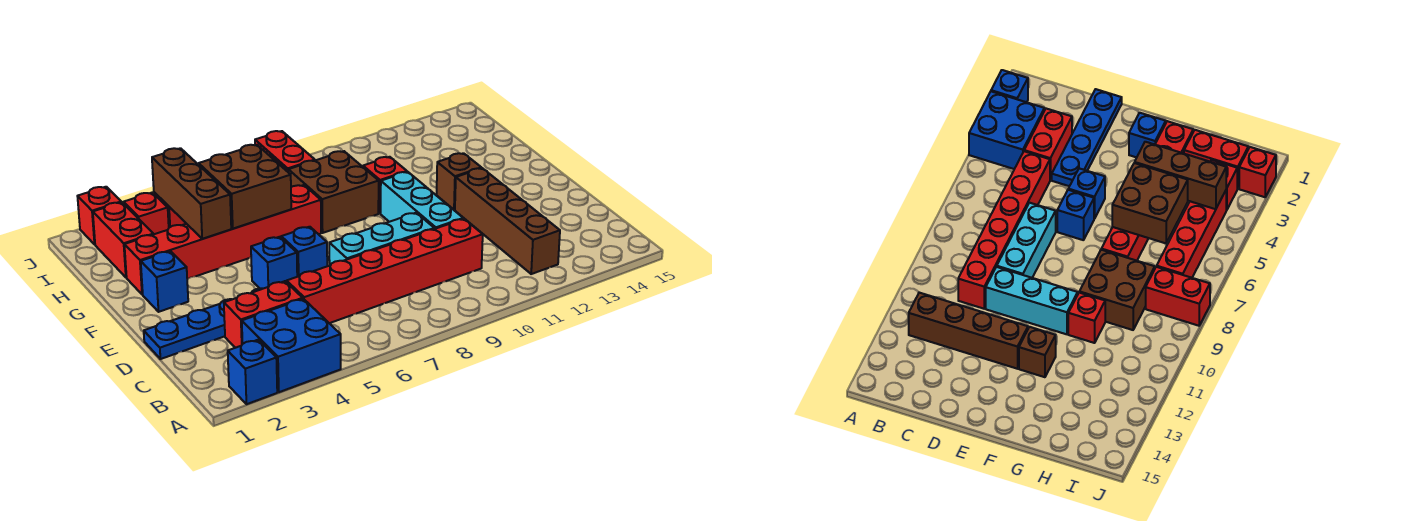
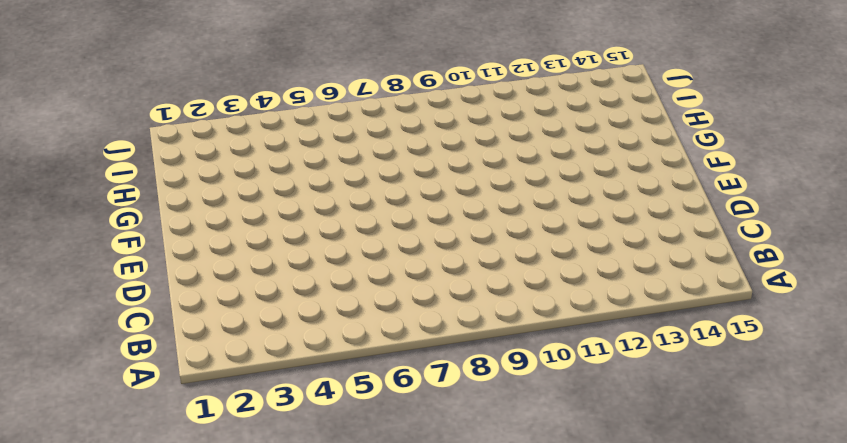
none -> blue brick A2 level 1
none -> blue brick A3:B4 level 1
none -> brown brick B12:E12 level 1

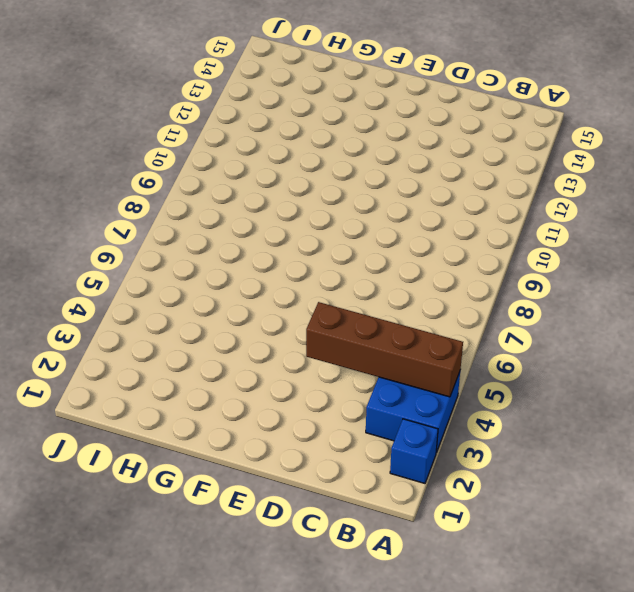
brown brick A4:D4 level 2 -> brown brick B12:E12 level 1
none -> red brick C3:C4 level 1
none -> red brick C5:C10 level 1
none -> blue plate D1:D4 level 1

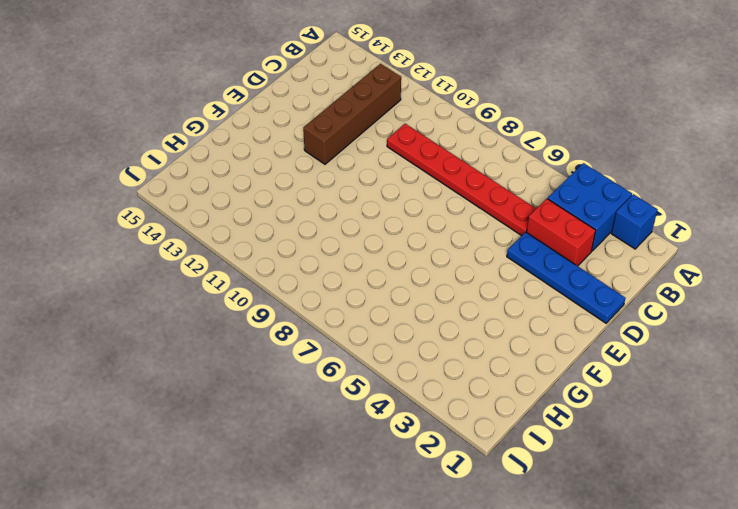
red plate C5:C10 level 1 -> red brick C5:C10 level 1
none -> cyan brick D7:D9 level 1
none -> cyan brick D10:F10 level 1
none -> blue brick E5 level 1

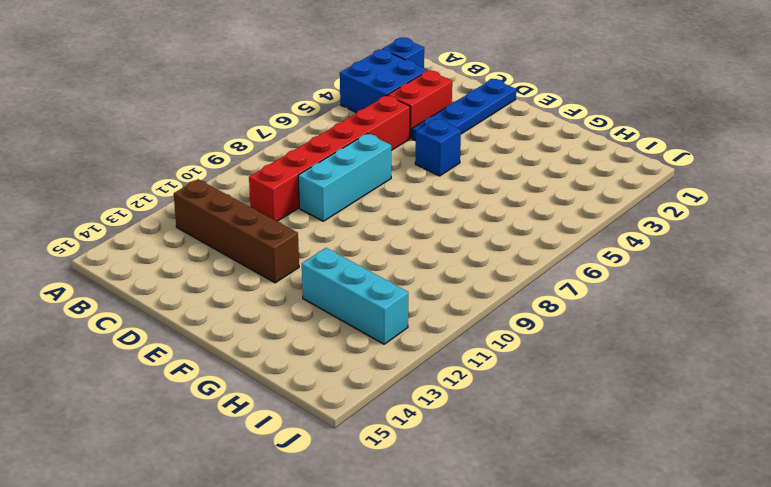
cyan brick G12:I12 level 1 -> cyan brick D10:F10 level 1
none -> blue brick E6 level 1
none -> blue brick F2 level 1
none -> brown brick F12 level 1

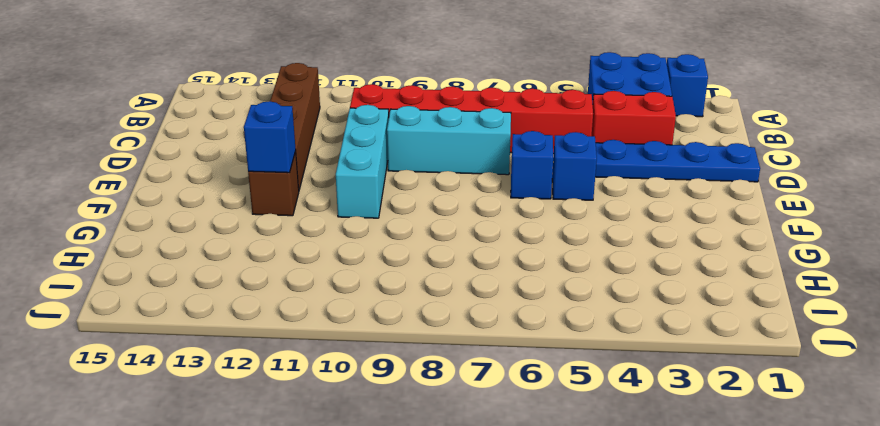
blue brick F12 level 2 -> blue brick F2 level 1
none -> red brick G2:G7 level 1
none -> brown brick G8:H9 level 1
none -> red brick G10 level 1

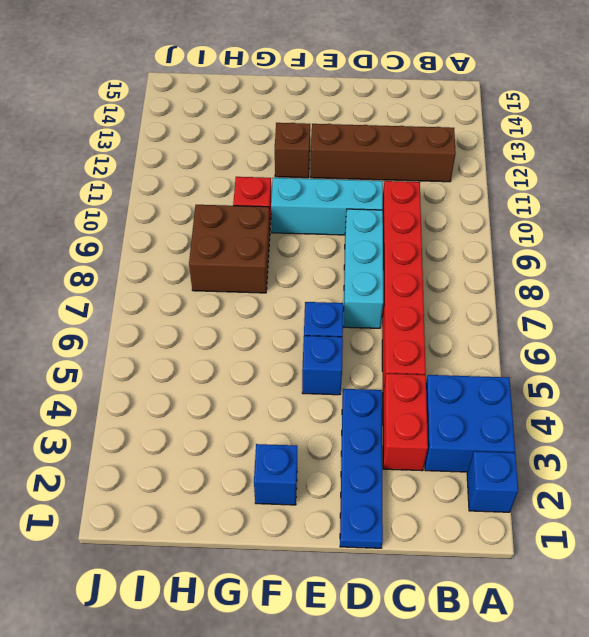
none -> red brick G2:G7 level 1
none -> red brick H2:I2 level 1
none -> red brick I3 level 1

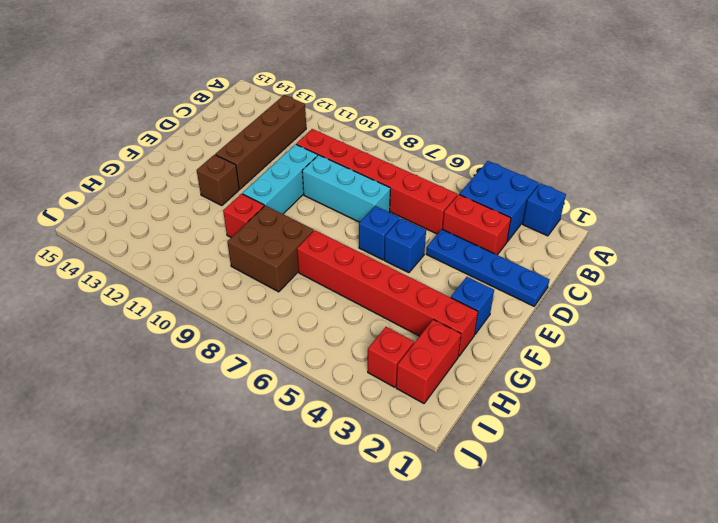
none -> red brick I4:I7 level 1
none -> red brick I8:J8 level 1
none -> red brick J2 level 1

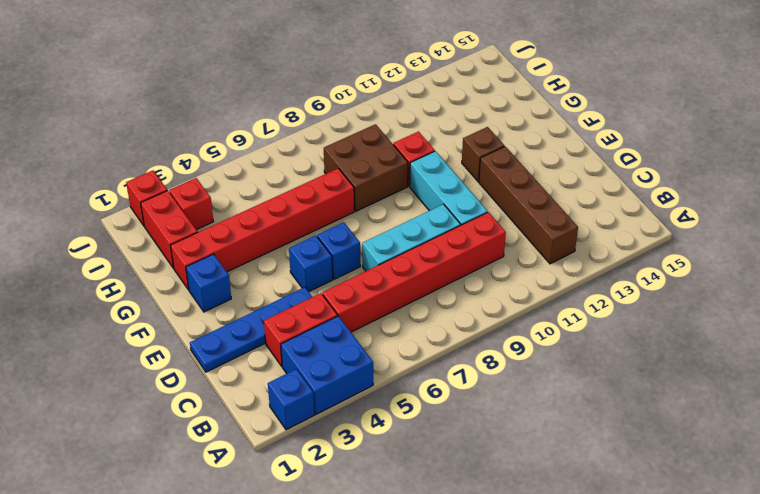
none -> red brick I4:I7 level 1
none -> red brick I8:J8 level 1
none -> brown brick G4:I4 level 2

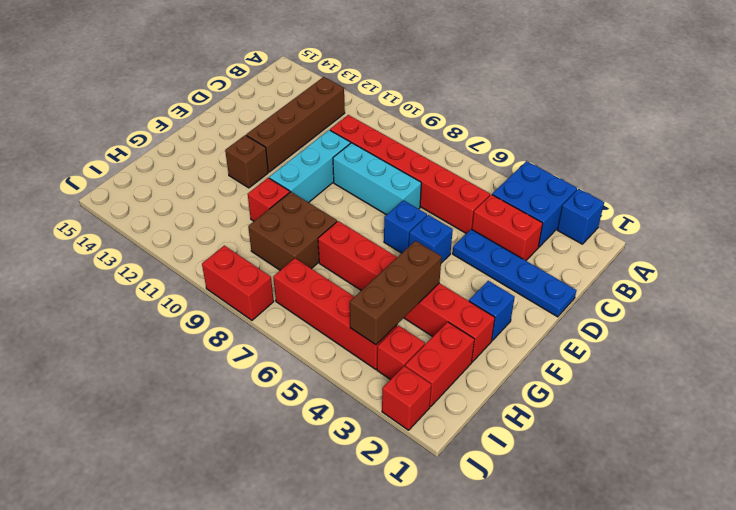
red brick J8:J9 level 1 -> red brick I8:J8 level 1
none -> brown brick G5:H6 level 2

